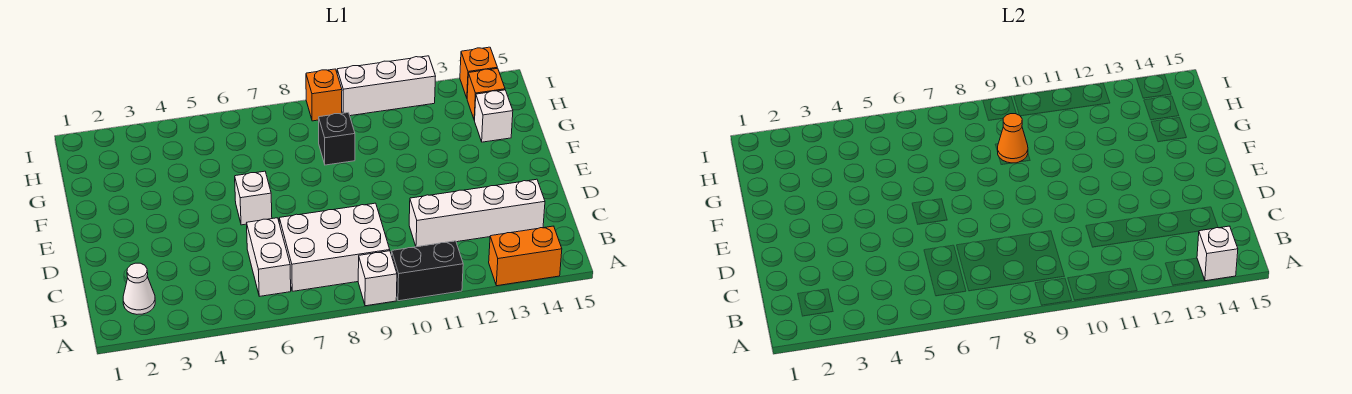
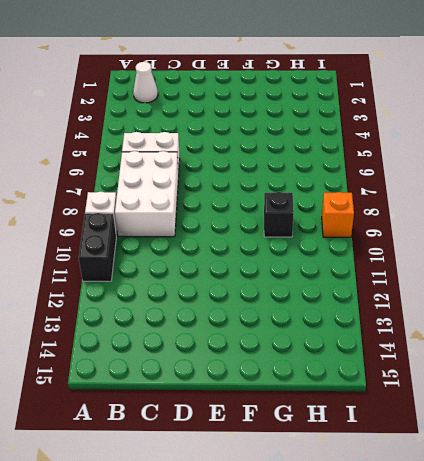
none -> orange brick A13:A14 level 1
none -> white brick C11:C14 level 1
none -> white brick E6 level 1

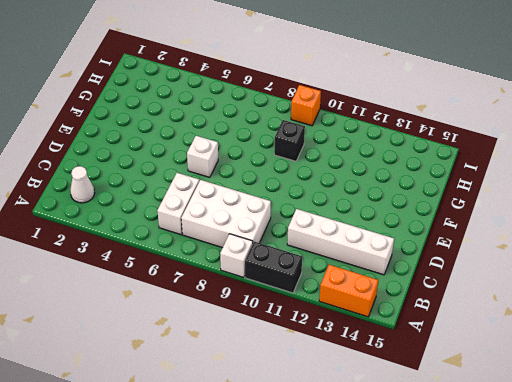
none -> white brick G14 level 1
none -> orange brick H14 level 1
none -> white brick I10:I12 level 1

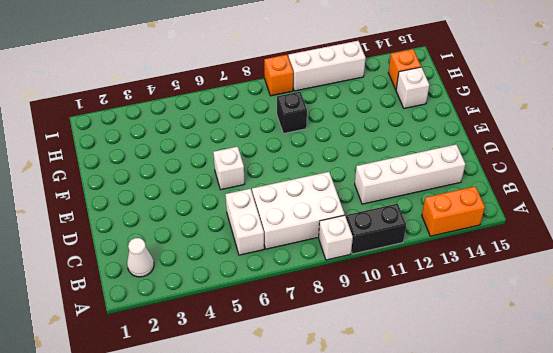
none -> orange brick I14 level 1
none -> white brick A14 level 2
none -> orange cone G9 level 2

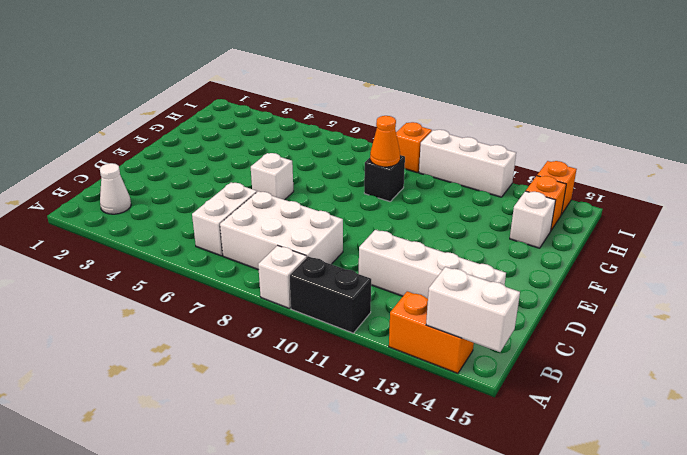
white brick A14:A15 level 2 -> white brick A14 level 2

